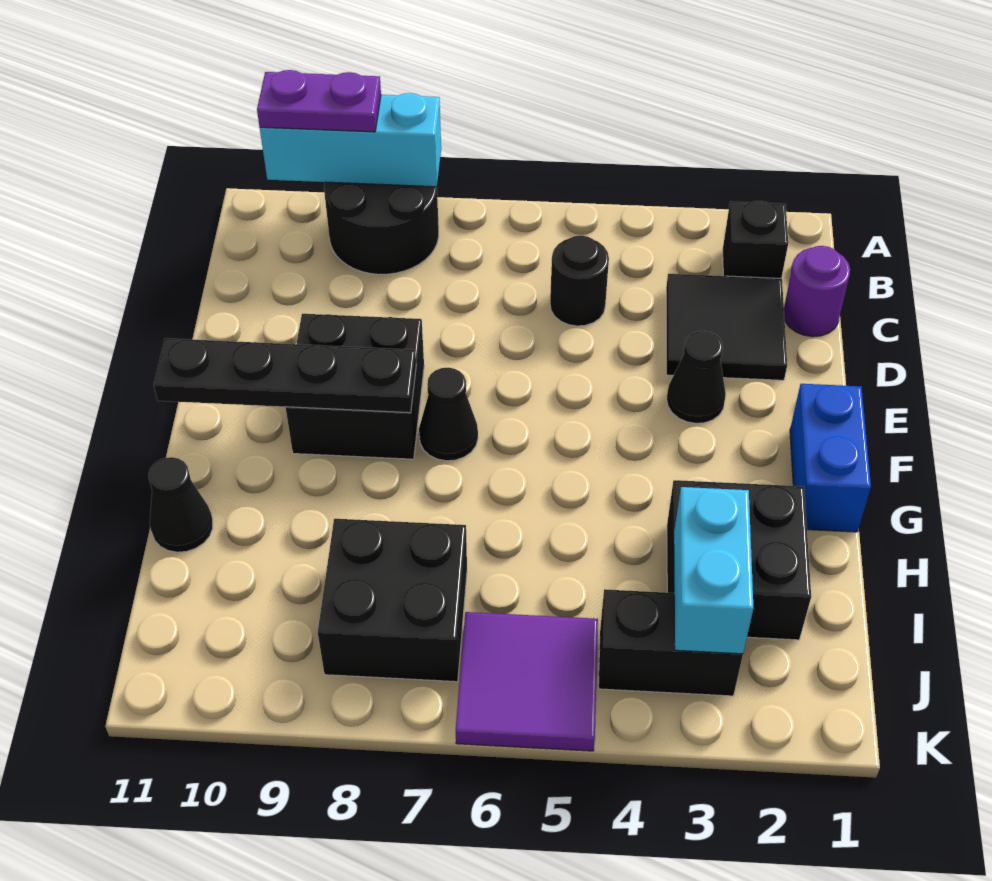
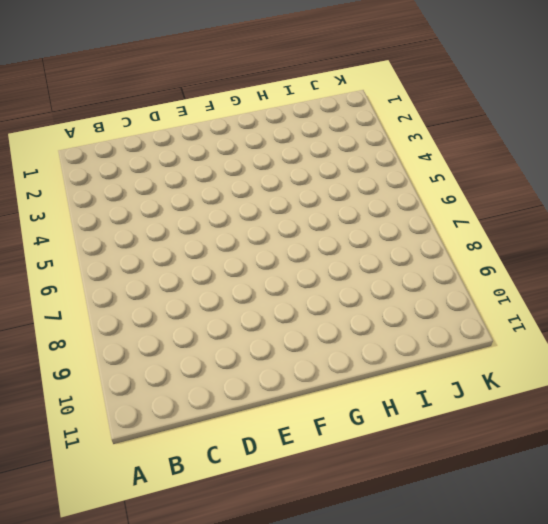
none -> black round brick A8:B9 level 1
none -> black brick B2 level 1
none -> purple round brick C1 level 1

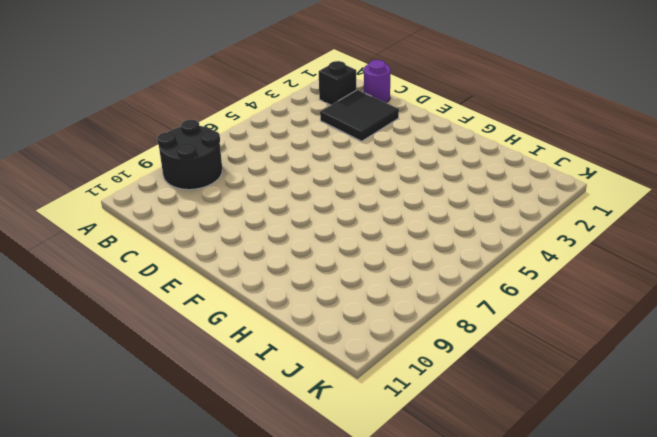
none -> black round brick C5 level 1
none -> black cone E3 level 1
none -> black brick E8:F9 level 1

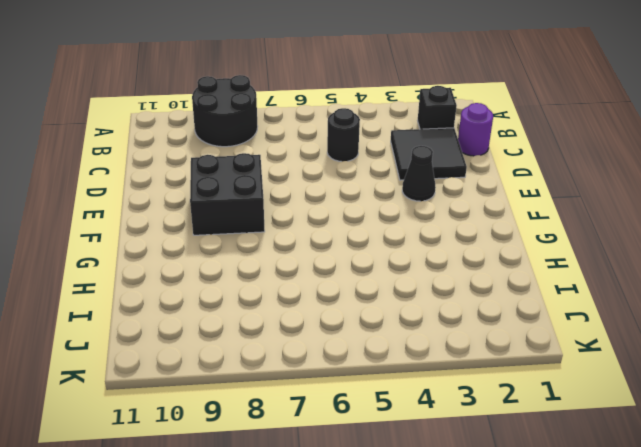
none -> blue brick F1:G1 level 1
none -> black cone F7 level 1
none -> black brick H2:I3 level 1

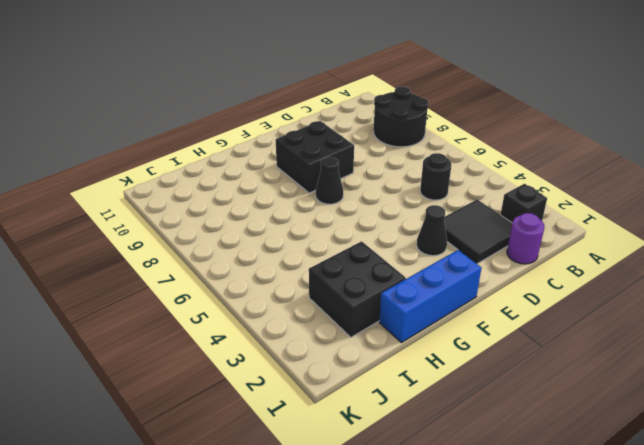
blue brick F1:H1 level 1 -> blue brick F1:G1 level 1
none -> black cone H11 level 1
none -> black brick I7:J8 level 1
none -> black brick J3:J4 level 1

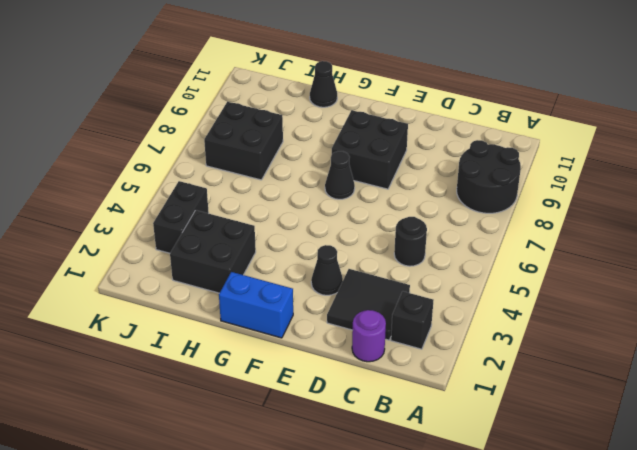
none -> purple tile J5:K6 level 1
none -> cyan brick A8:A10 level 2
none -> black plate F8:F11 level 2

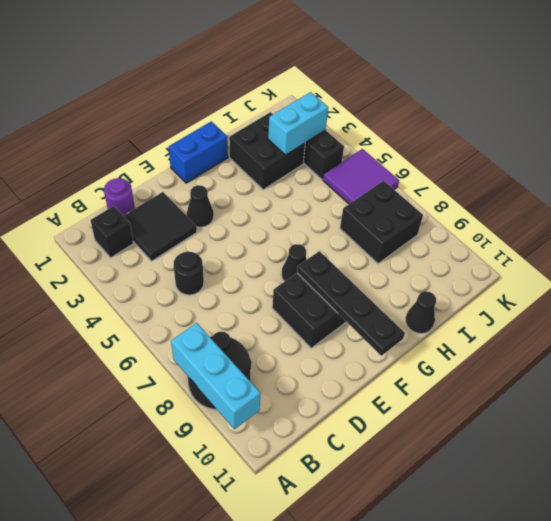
none -> purple plate A9:A10 level 3

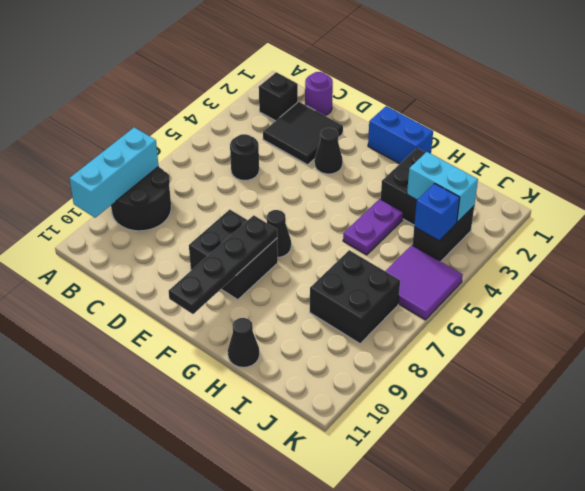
purple plate H4:H5 level 1 -> purple plate A9:A10 level 3
blue brick J4 level 2 -> none

